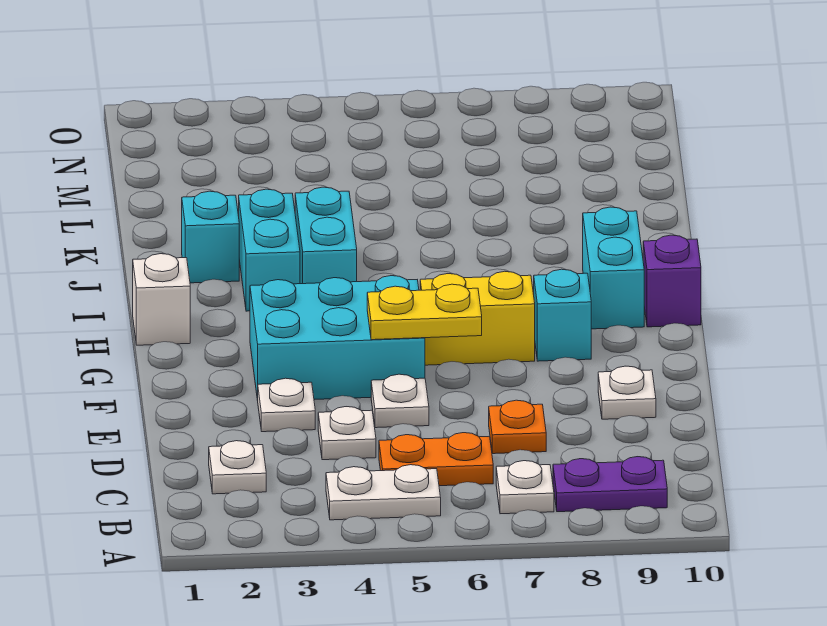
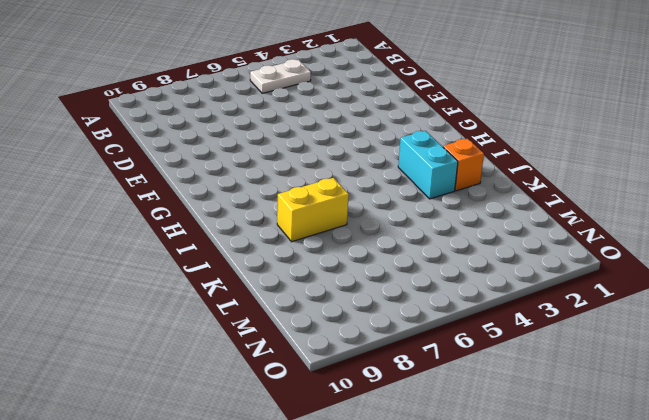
orange brick J2 level 1 -> cyan brick J2 level 1
yellow brick J7:J8 level 1 -> yellow brick G6:G7 level 1
none -> white plate B7 level 1
none -> purple plate B8:B9 level 1
none -> white plate C2 level 1

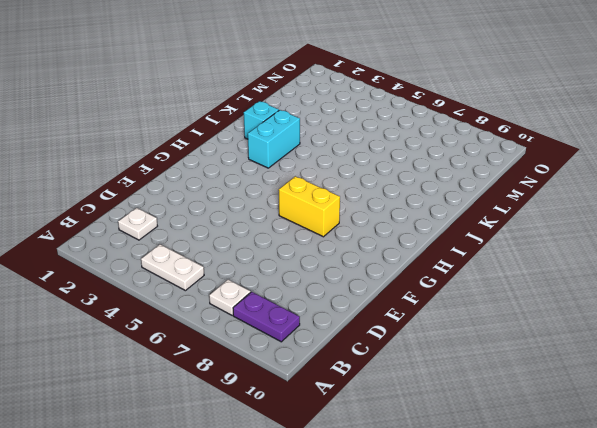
none -> orange plate C5:C6 level 1
none -> white plate D4 level 1
none -> orange plate D7 level 1

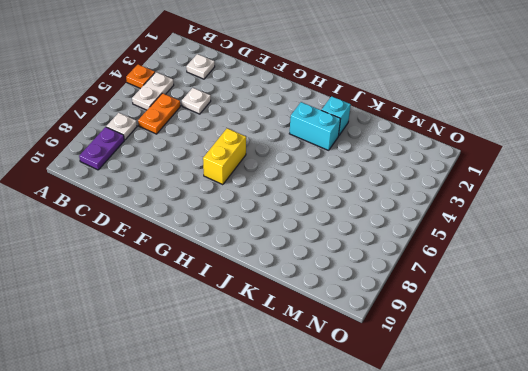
orange plate A4 level 1 -> orange plate D7 level 1
none -> white plate E3 level 1
none -> white plate E5 level 1
none -> white plate E9 level 1

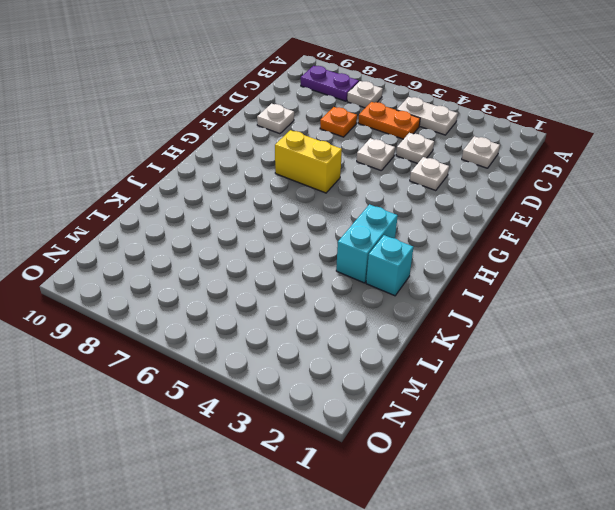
none -> cyan brick F3:G5 level 1
none -> cyan brick G8 level 1
none -> white brick H1 level 1

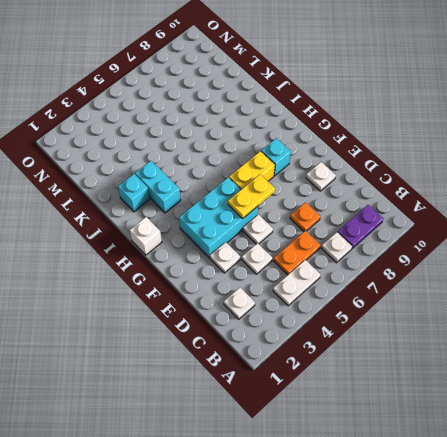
none -> cyan brick H9:I9 level 1
none -> purple brick H10 level 1
none -> cyan brick I4:J4 level 1

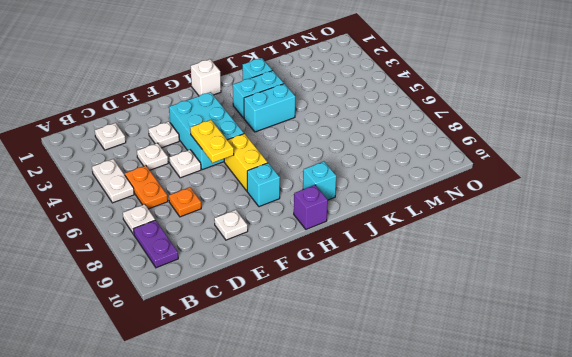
cyan brick I9 level 1 -> cyan brick H9:I9 level 1

